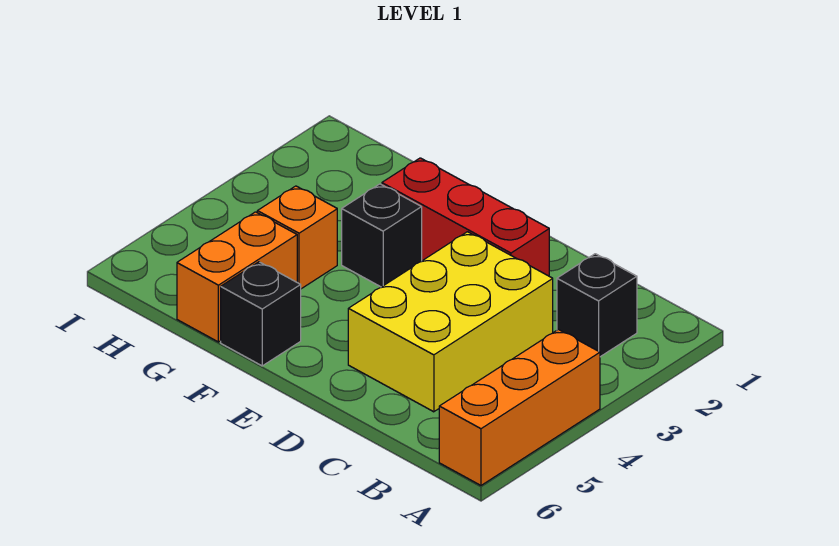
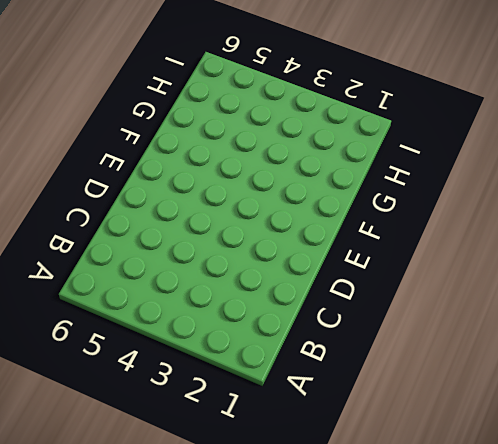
none -> orange brick A4:A6 level 1
none -> black brick B2 level 1

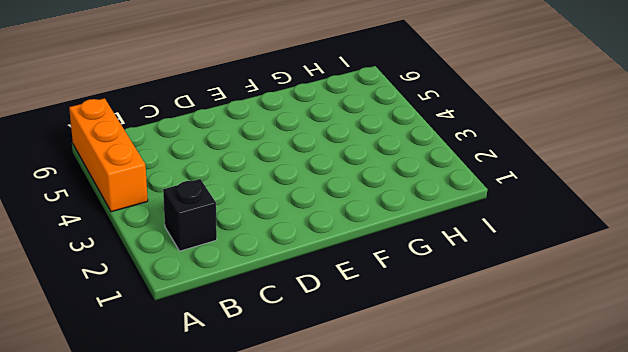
none -> yellow brick C3:D5 level 1
none -> red brick D2:F2 level 1

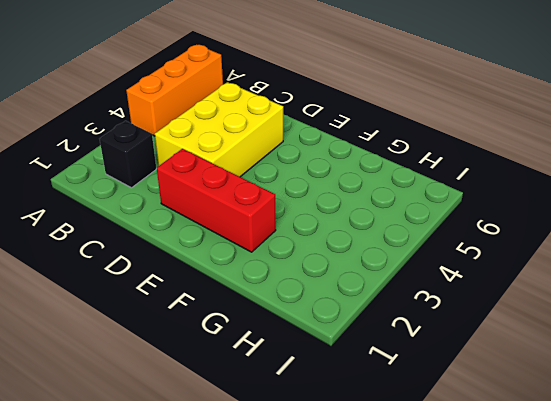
none -> black brick F3 level 1
none -> black brick F6 level 1

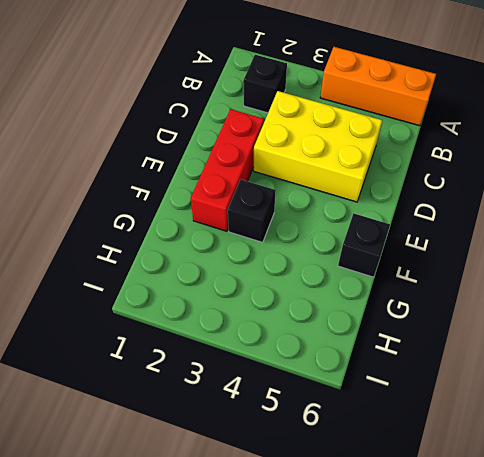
none -> orange brick G4 level 1
none -> orange brick G5:G6 level 1

